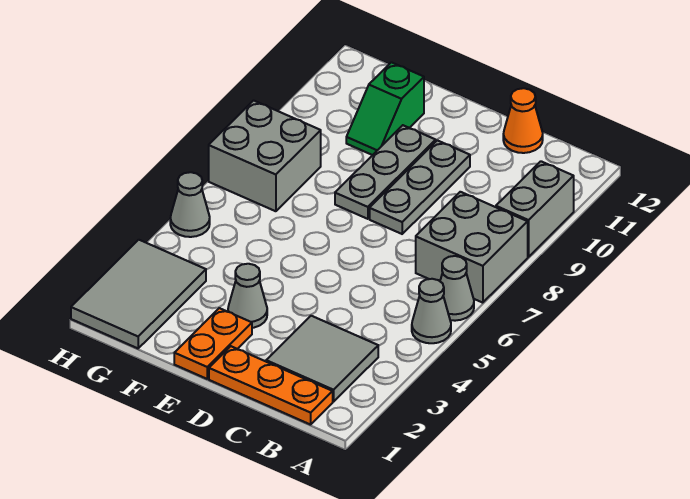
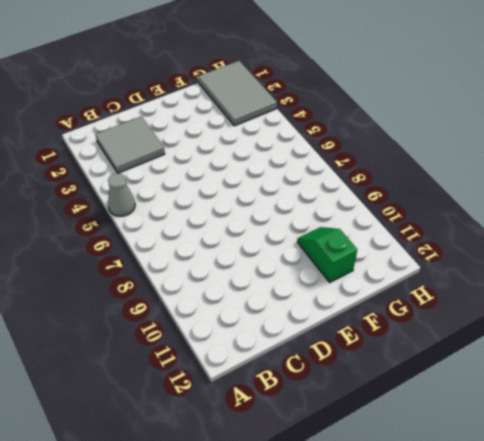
none -> grey cone A6 level 1
none -> grey brick A7:B8 level 1
none -> grey brick A9:A10 level 1

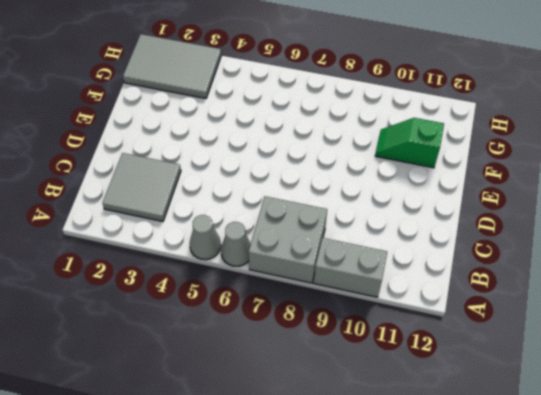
none -> orange plate B1:D1 level 1
none -> orange cone C12 level 1
none -> grey plate D8:D10 level 1

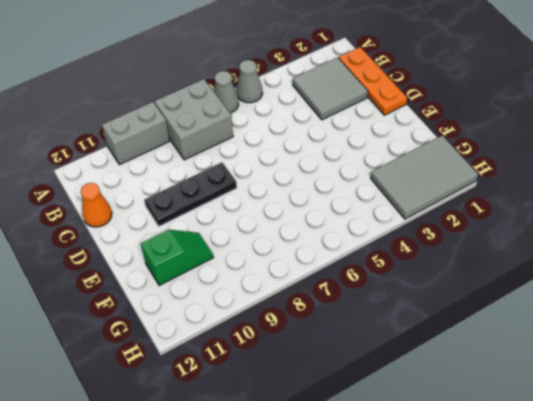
black plate D8:D10 level 1 -> grey plate D8:D10 level 1
none -> orange plate E1:E2 level 1
none -> grey cone E3 level 1
none -> grey plate E8:E10 level 1

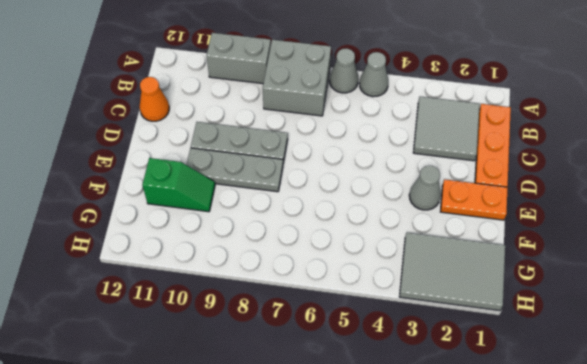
none -> grey brick G7:H8 level 1
none -> grey cone H5 level 1

